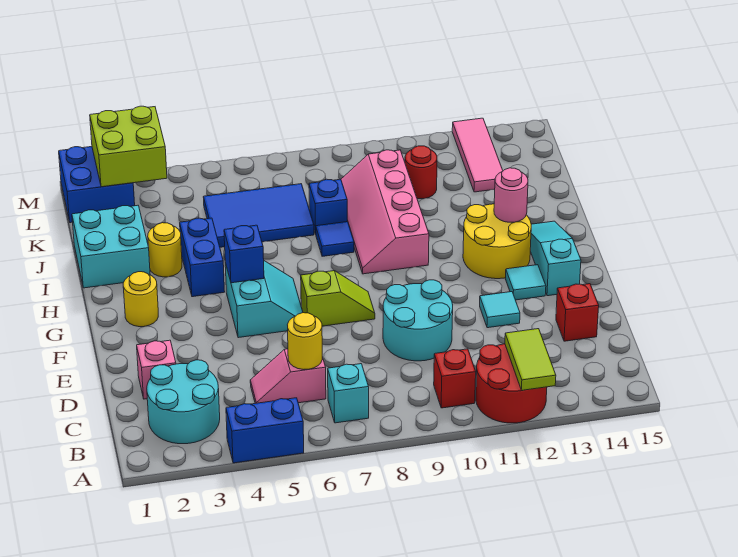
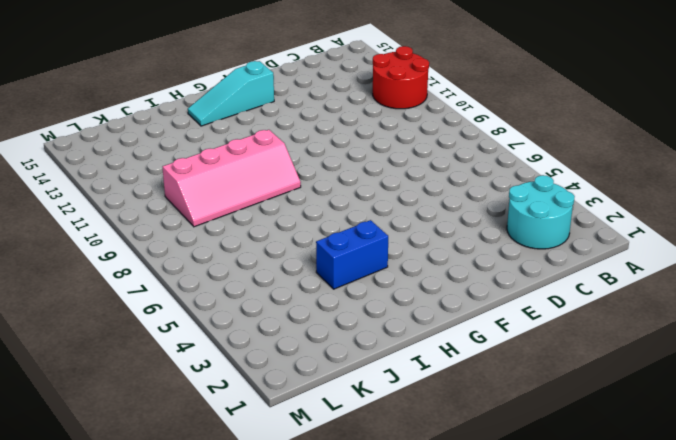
none -> blue brick A4:A5 level 1
none -> cyan brick B7 level 1
none -> red brick B10 level 1
none -> pink slope C5:C6 level 1 top 6

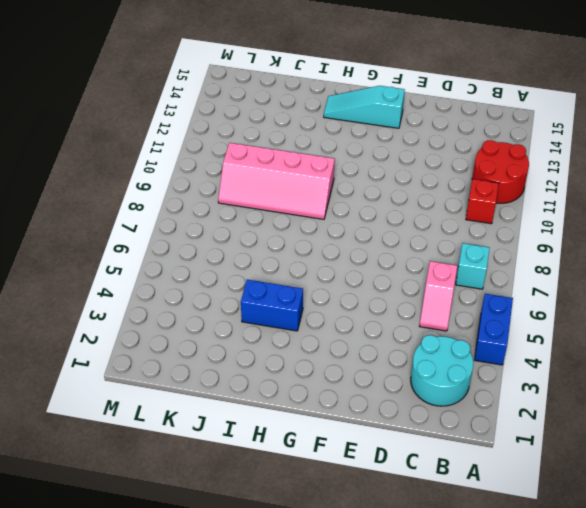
none -> pink brick D2 level 1
none -> cyan round brick D9:E10 level 1
none -> red brick D14 level 1
none -> cyan tile E12 level 1

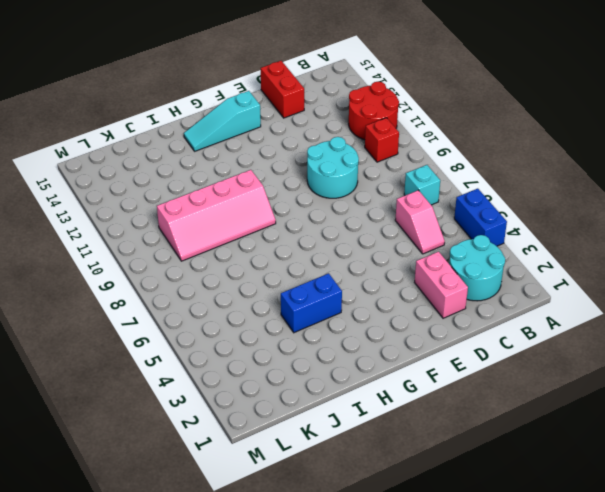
pink brick D2:D3 level 1 -> pink brick D2 level 1
red brick D14:D15 level 1 -> red brick D14 level 1
none -> cyan tile E12 level 1
none -> cyan slope F5:G6 level 1 top 5
none -> lime slope F7:F8 level 1 top 7
none -> cyan tile F13 level 1

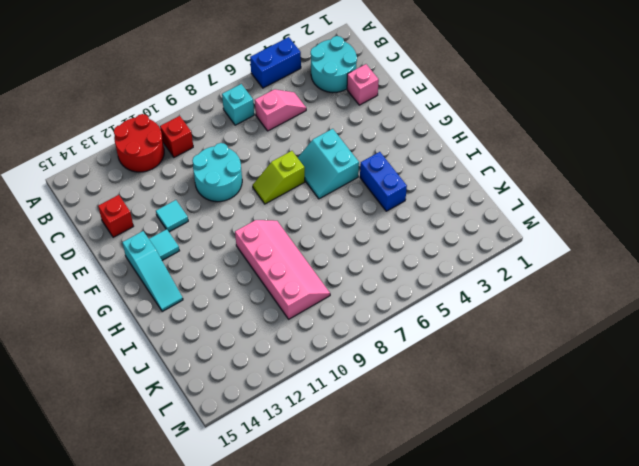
none -> yellow round brick G2 level 1
none -> yellow round brick G12:H13 level 1
none -> cyan brick I1:J2 level 1
none -> yellow round brick I3 level 1

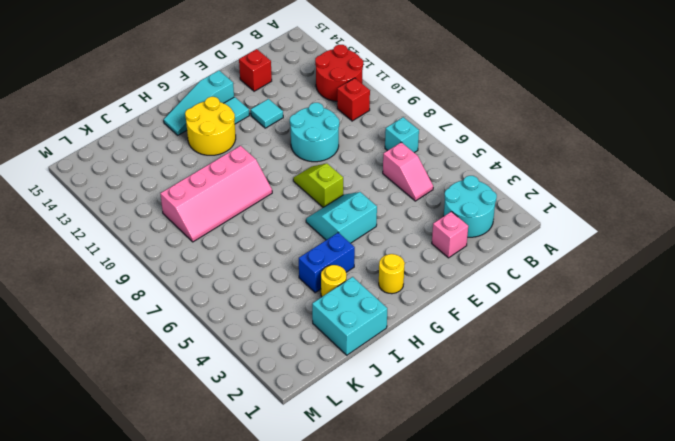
none -> blue brick A4:A5 level 1
none -> blue tile I8 level 1
none -> blue tile J5:K7 level 1
none -> blue brick J8 level 1

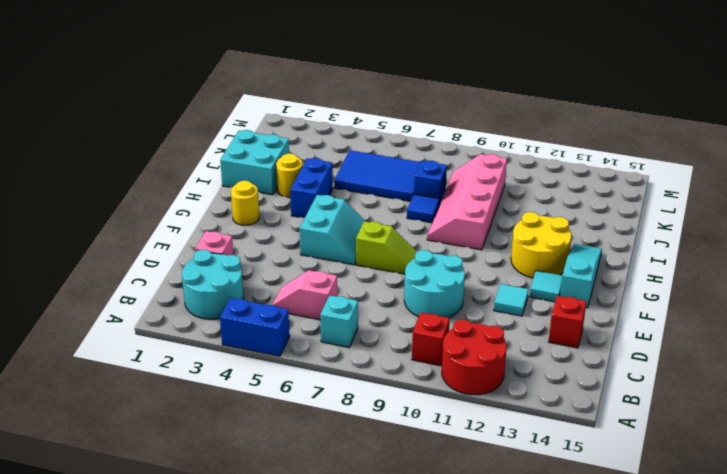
none -> red round brick K11 level 1
none -> pink tile K13:M13 level 1
none -> blue brick L1:M2 level 1
none -> lime tile A12:B12 level 2

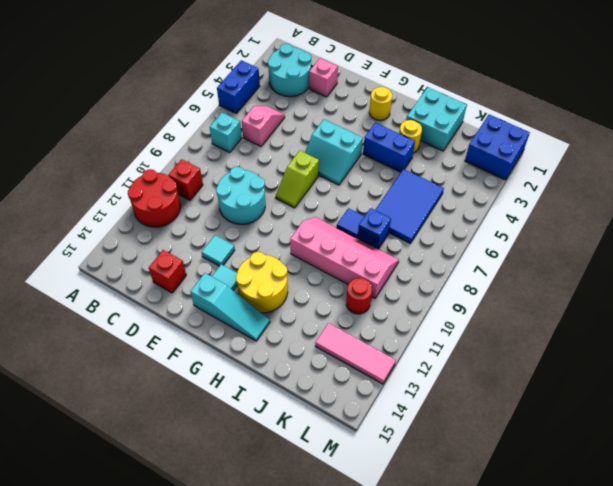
none -> lime tile A12:B12 level 2
none -> yellow round brick C6 level 2
none -> blue brick G5 level 2
none -> pink round brick H13 level 2

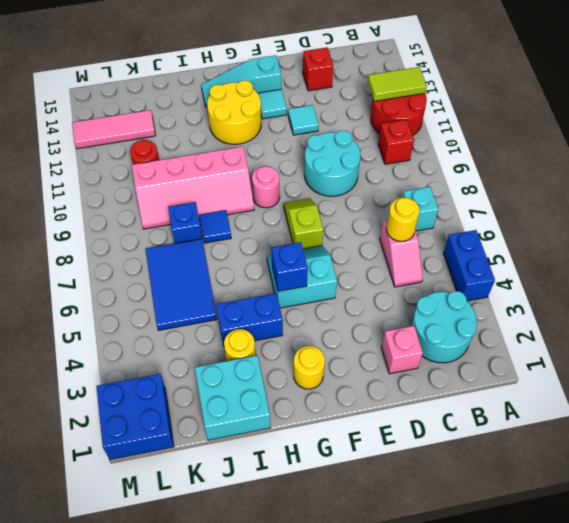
pink round brick G9 level 1 -> pink round brick H13 level 2
none -> lime brick L2:M3 level 2

